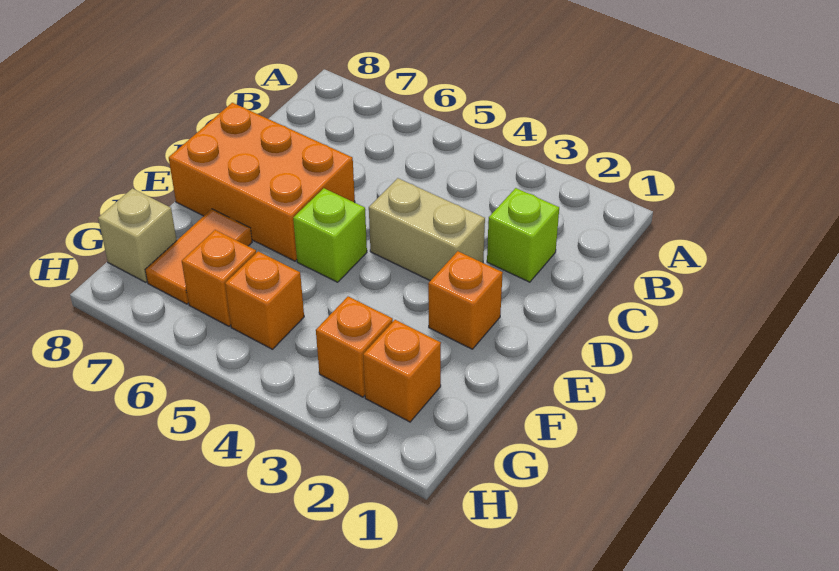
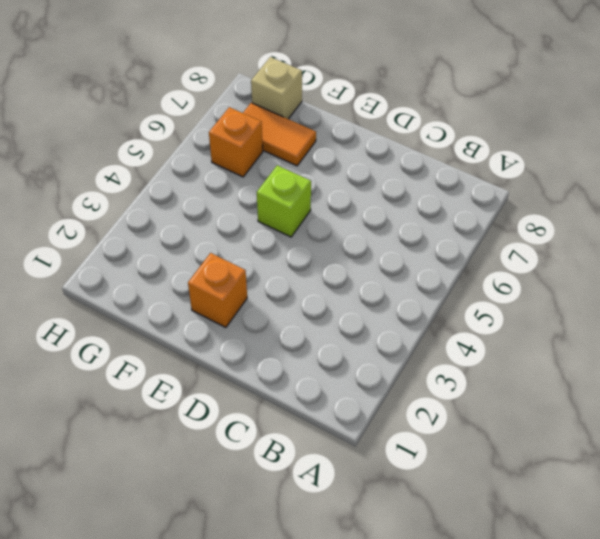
none -> lime brick C2 level 1
none -> tan brick D3:D4 level 1

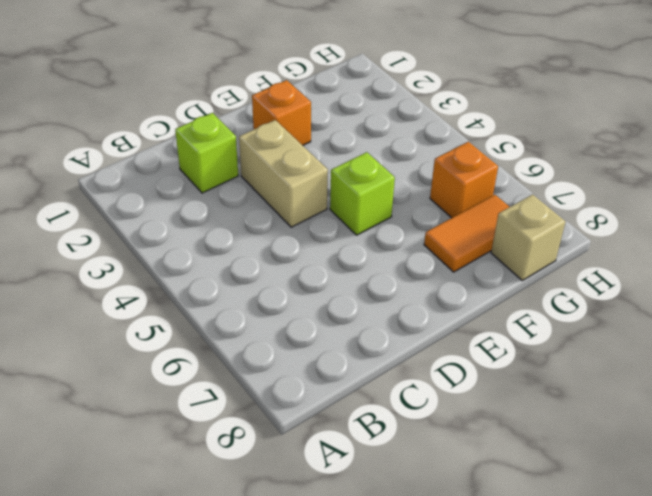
none -> orange brick D6:E8 level 1
none -> orange brick G2 level 1

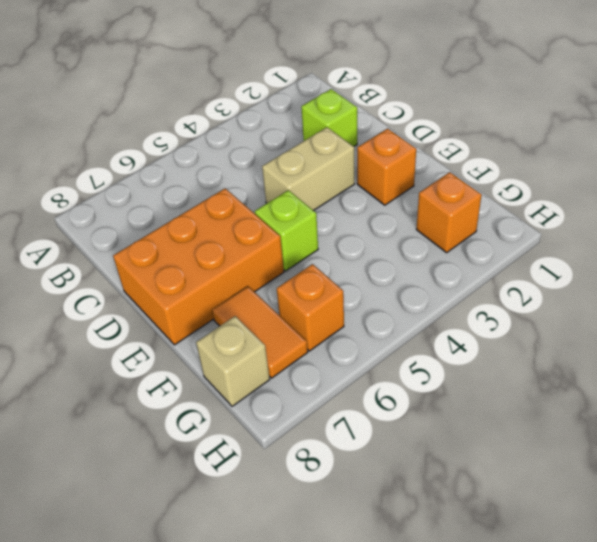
none -> orange brick G3 level 1
none -> orange brick G5 level 1

